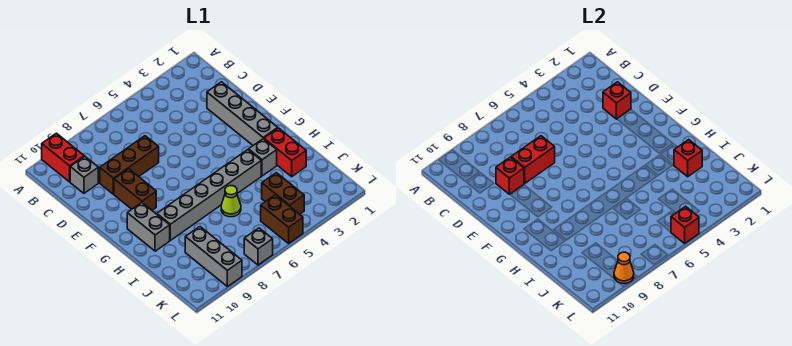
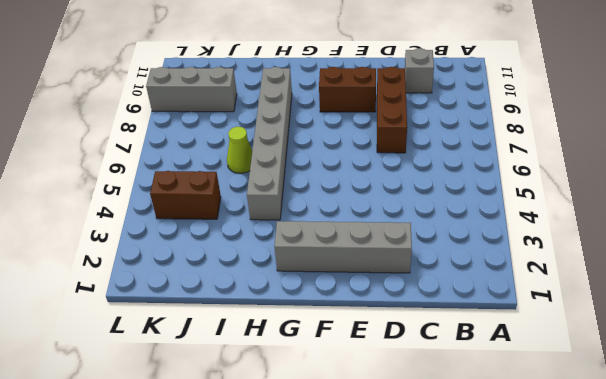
none -> red brick A10:B10 level 1
none -> grey brick G10:H10 level 1
none -> red brick H2:I2 level 1

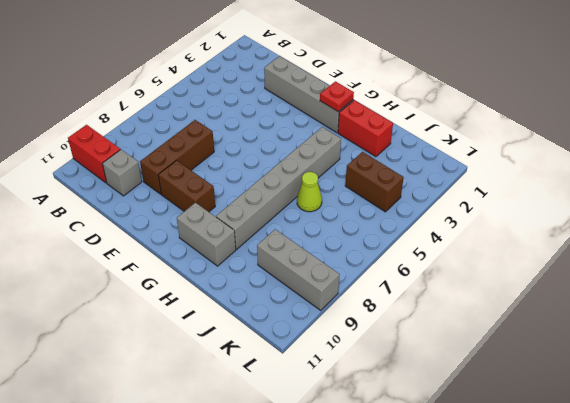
red plate G2 level 2 -> none
none -> grey brick H3 level 1
none -> brown brick K5:L5 level 1
none -> grey brick L7 level 1

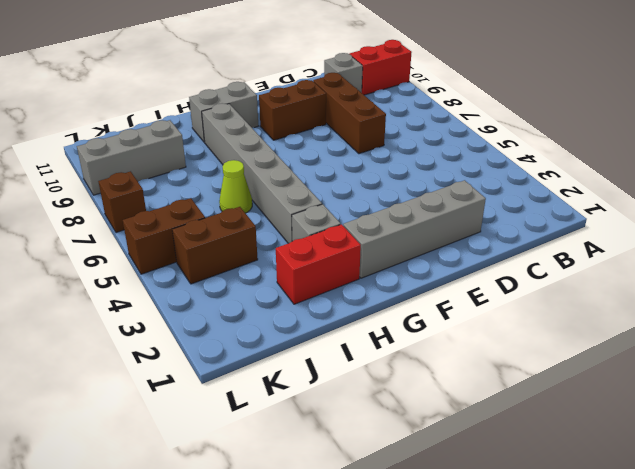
brown brick L7 level 1 -> grey brick L7 level 1
none -> red brick D2 level 2
none -> red brick D7:D8 level 2
none -> red brick D9 level 2

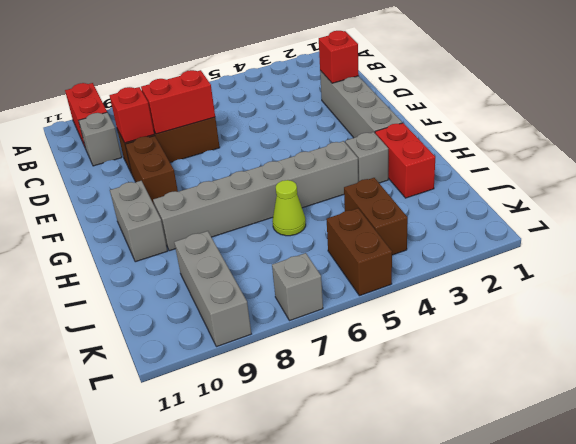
none -> red brick I2 level 2
none -> red brick L5 level 2
none -> orange cone L9 level 2

